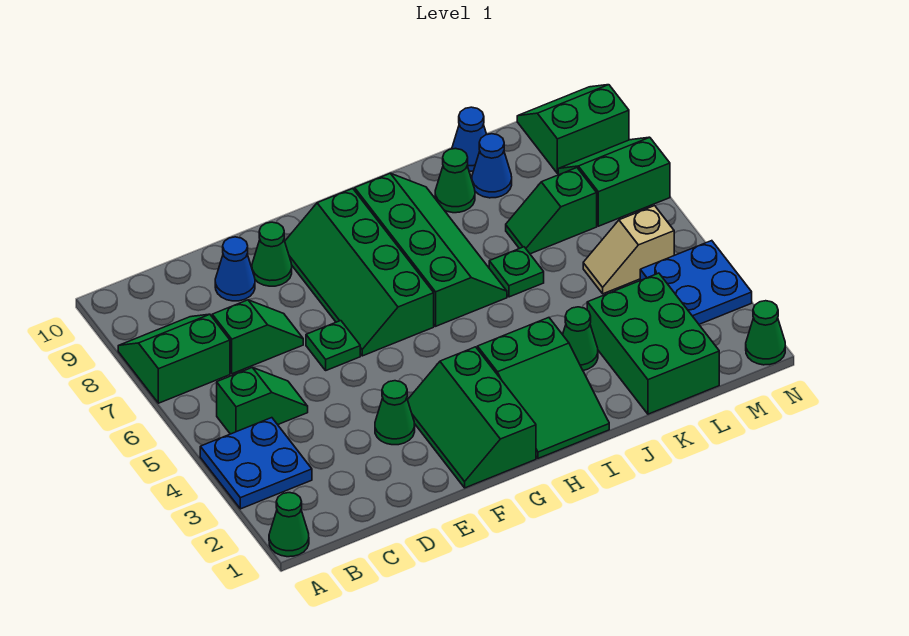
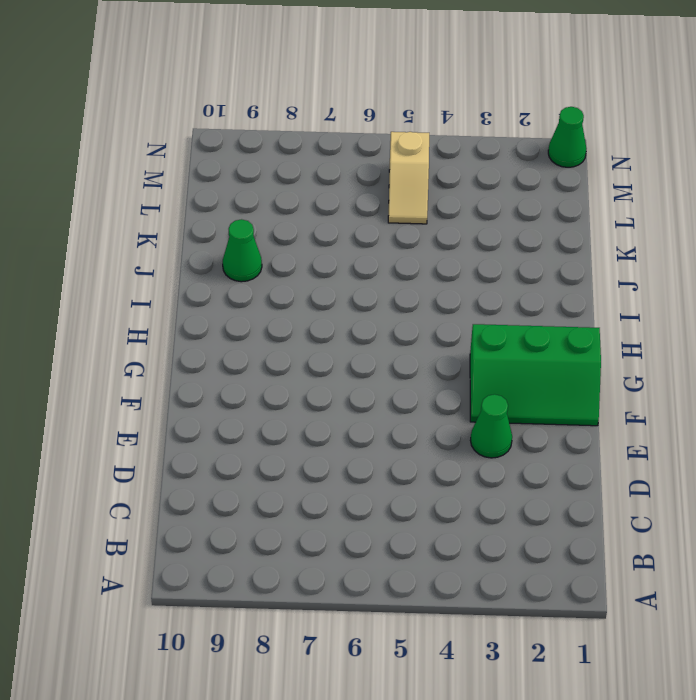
none -> green cone A1 level 1
none -> blue plate A3:B4 level 1
none -> green slope A7:B8 level 1 top 7

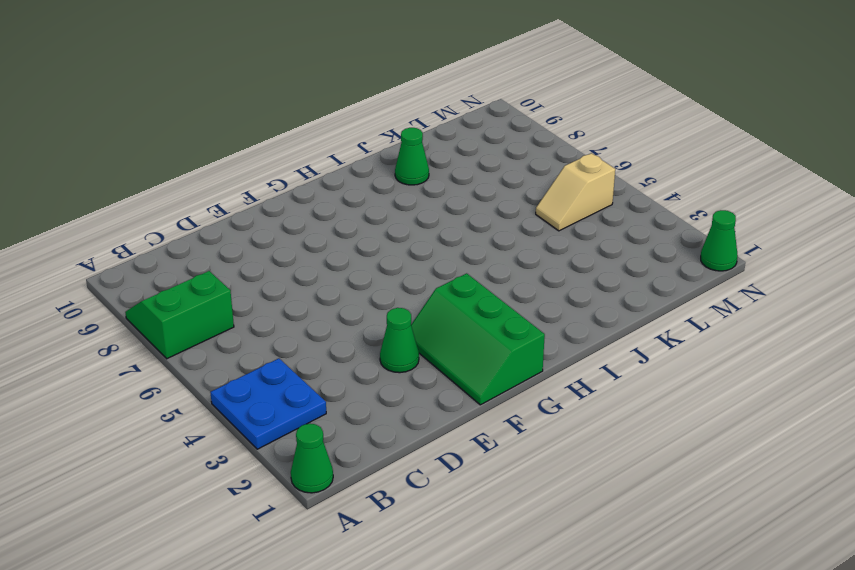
none -> green slope B5:C5 level 1 top B
none -> green slope C7:D7 level 1 top C
none -> blue cone D9 level 1

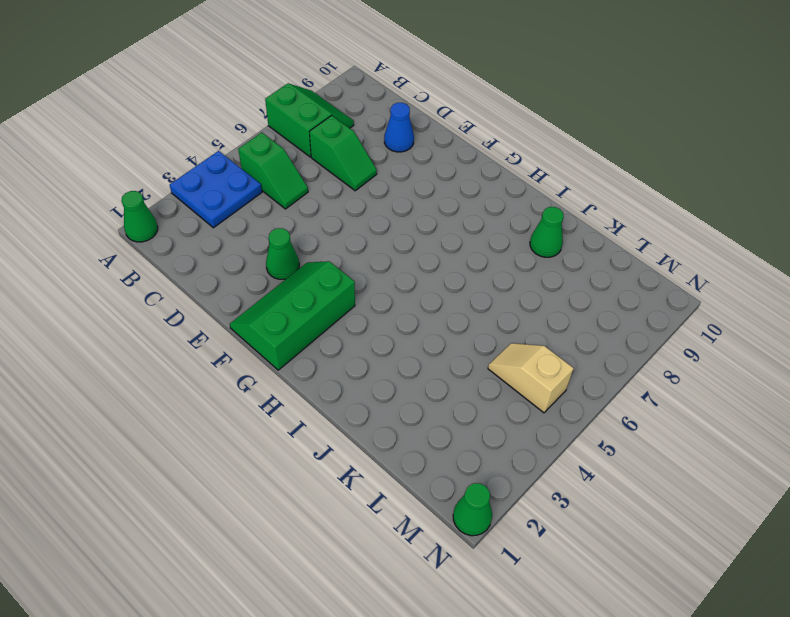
none -> green plate E6 level 1
none -> green cone E9 level 1
none -> green slope F6:G9 level 1 top G

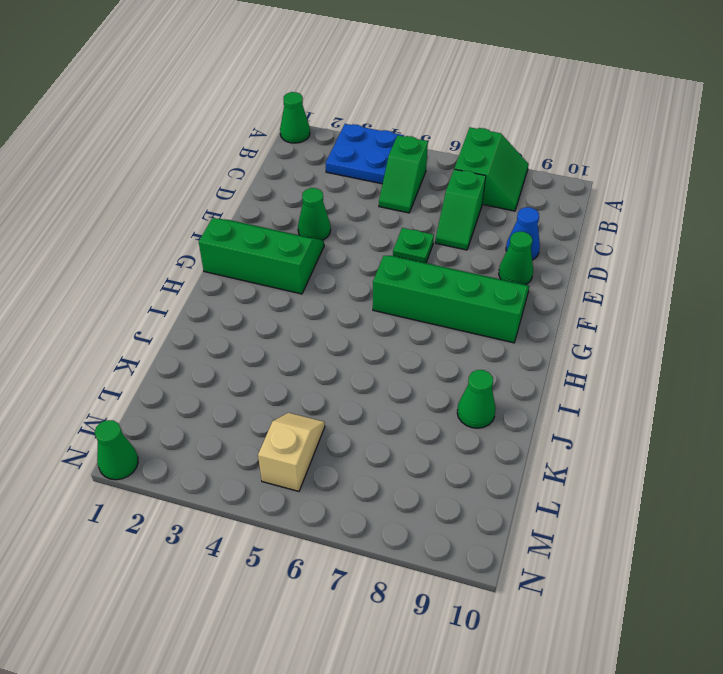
none -> green slope H1:I3 level 1 top 3
none -> green slope H6:I9 level 1 top H
none -> green cone J3 level 1

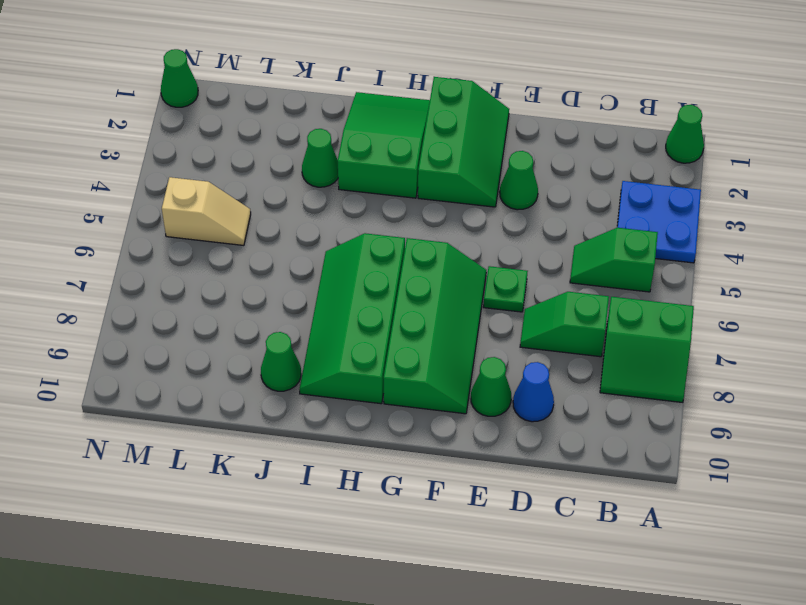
none -> green plate J6 level 1
none -> green brick K1:L3 level 1
none -> green slope K7:L7 level 1 top L

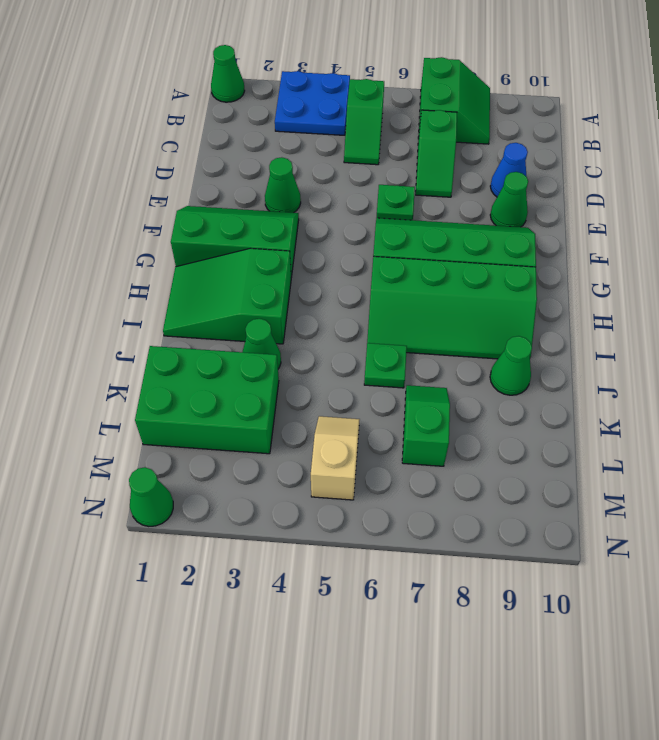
none -> blue cone K9 level 1
none -> blue cone K10 level 1
none -> blue plate M3:N4 level 1

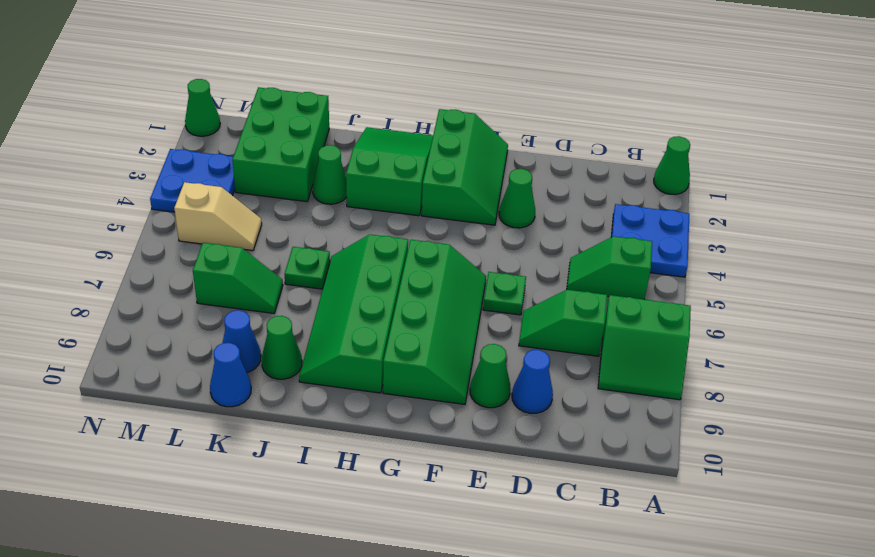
none -> green slope M7:N8 level 1 top 7
none -> green slope M9:N10 level 1 top 9

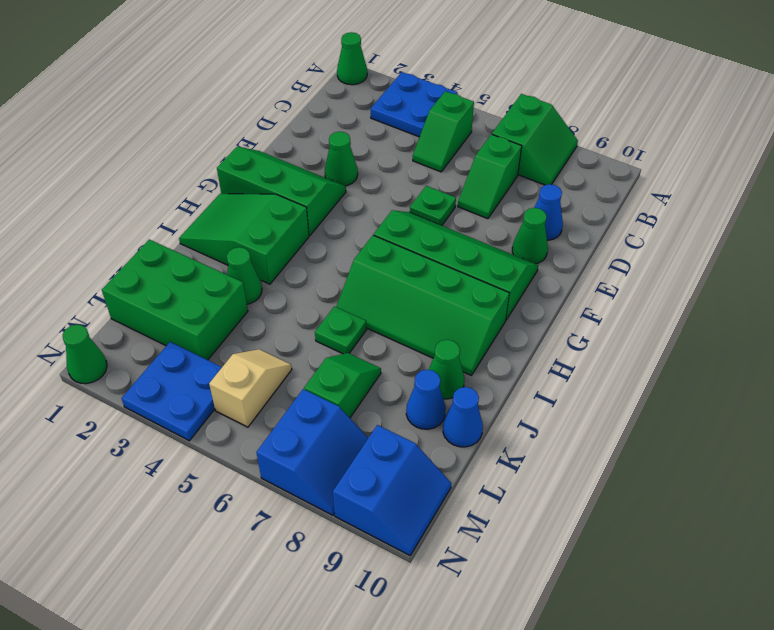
blue slope M7:N8 level 1 top 7 -> green slope M7:N8 level 1 top 7
blue slope M9:N10 level 1 top 9 -> green slope M9:N10 level 1 top 9

